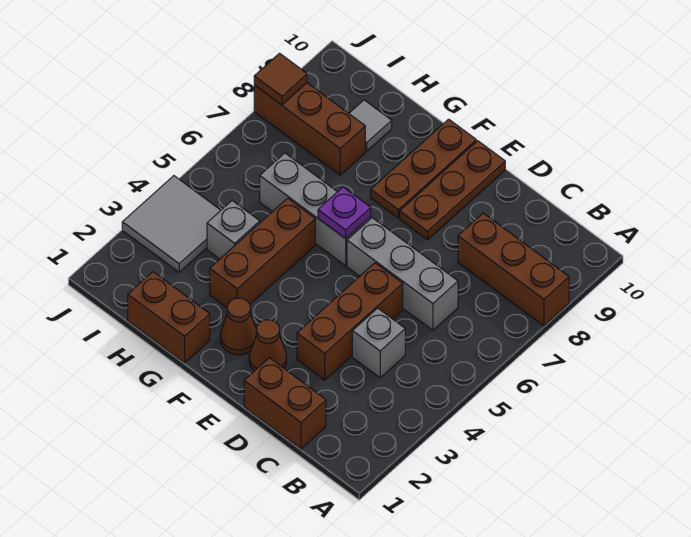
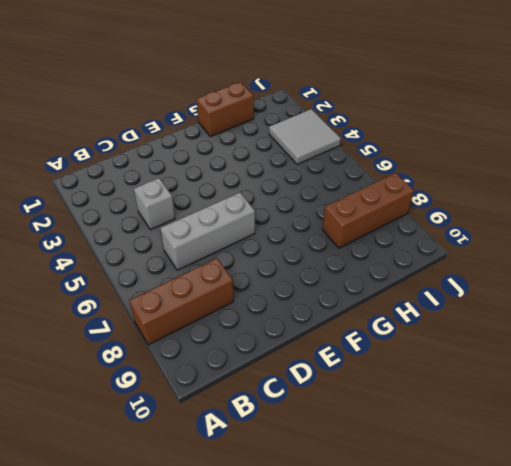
none -> brown brick C1:D1 level 1
none -> brown brick D3:D5 level 1
none -> brown cone E2 level 1

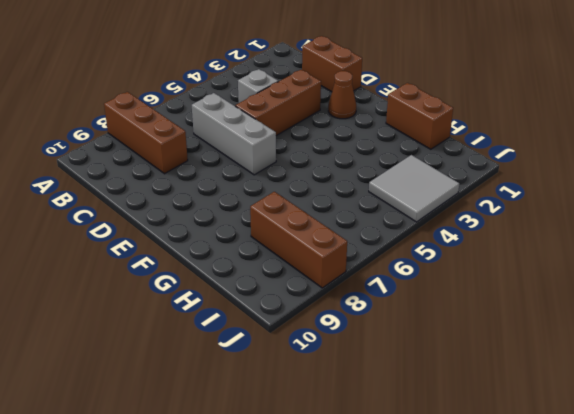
none -> brown plate E8:E10 level 1
none -> brown cone F2 level 1
none -> grey brick F6:H6 level 1

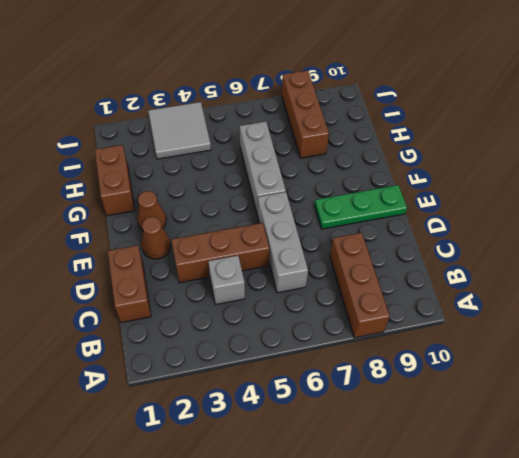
green plate E8:E10 level 1 -> brown plate E8:E10 level 1
none -> brown plate F8:F10 level 1
none -> brown brick G3:G5 level 1
none -> grey brick H4 level 1

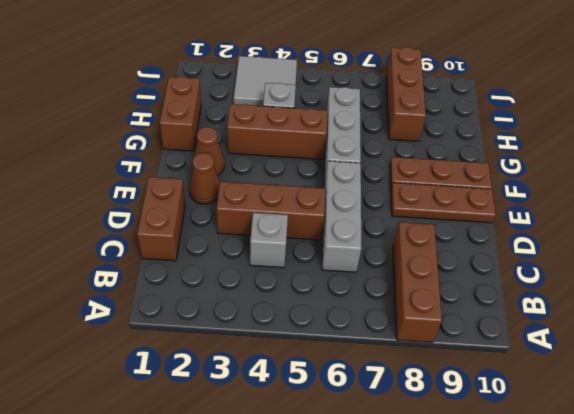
none -> grey tile H9 level 1
none -> purple plate F6 level 2
none -> brown tile J8 level 2

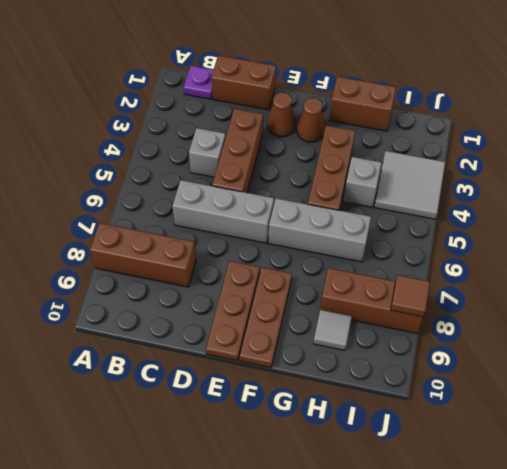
purple plate B1 level 1 -> purple plate F6 level 2

